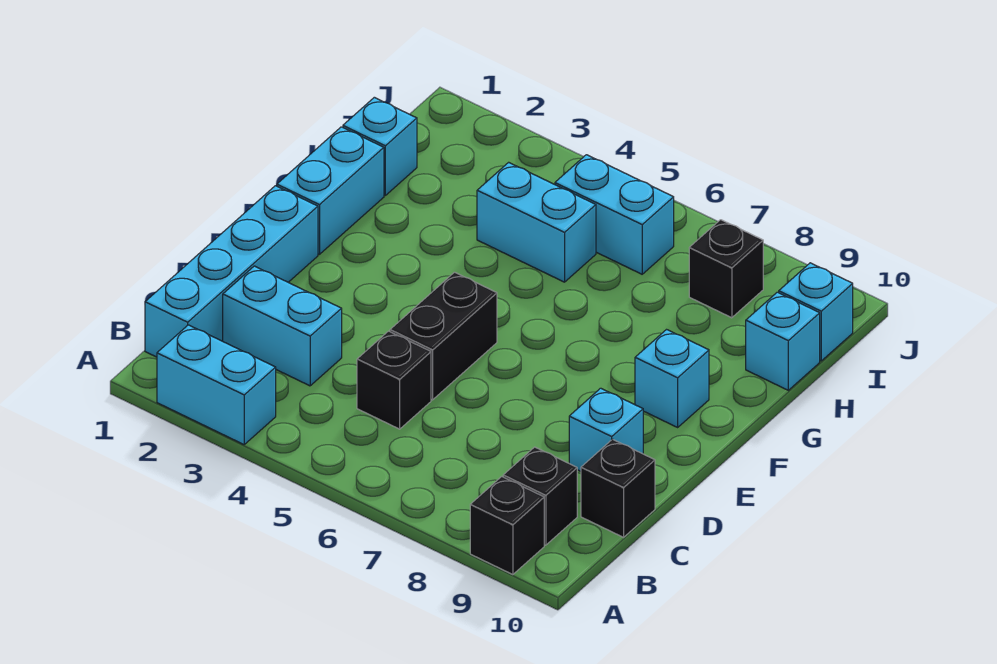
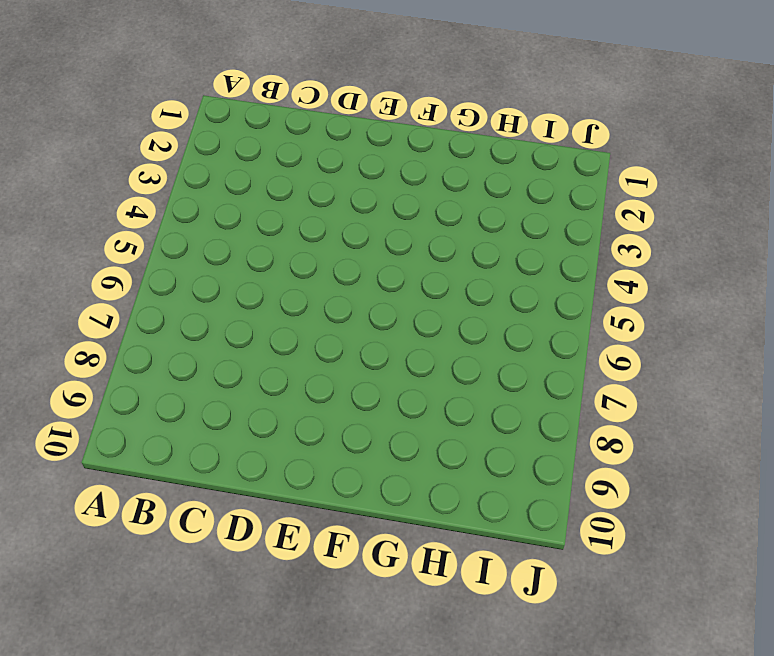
none -> cyan brick A2:A3 level 1
none -> black brick A9 level 1
none -> cyan brick B1:E1 level 1

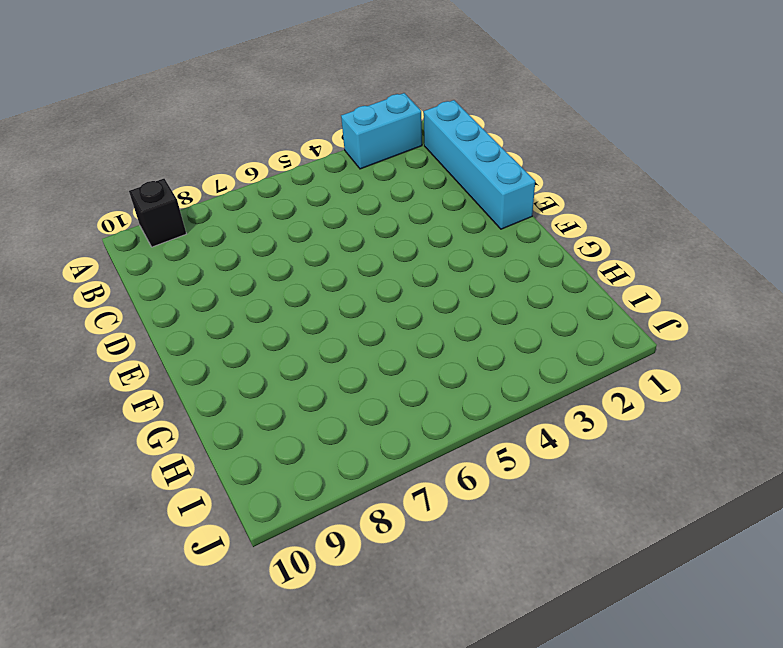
none -> black brick B9 level 1
none -> cyan brick C2:C3 level 1
none -> black brick C5 level 1

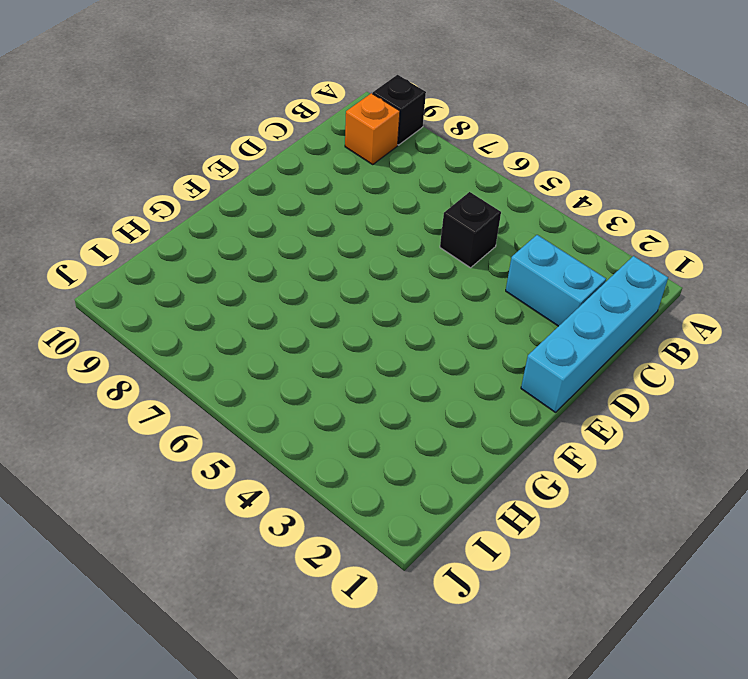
orange brick B9 level 1 -> black brick B9 level 1
none -> cyan brick A2:A3 level 1
none -> black brick C10 level 1
none -> black brick D5:E5 level 1

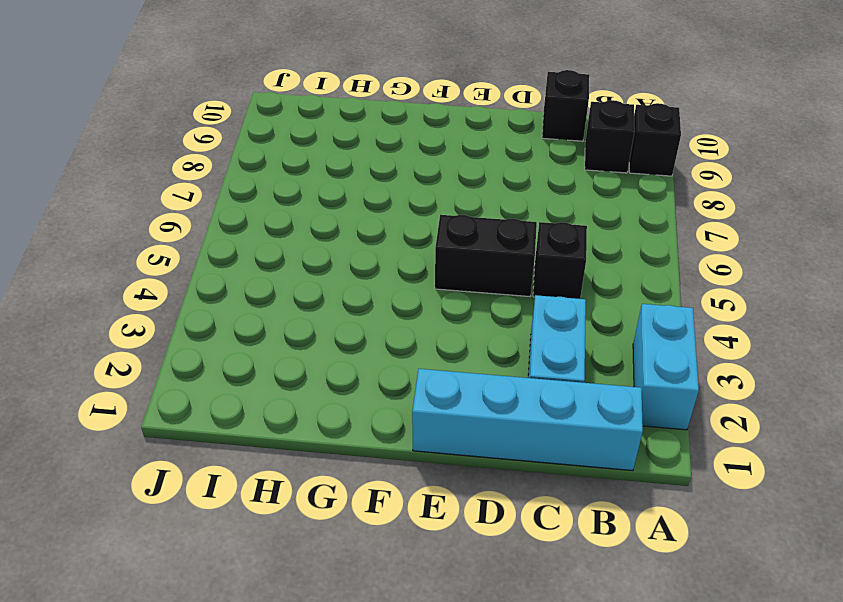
none -> cyan brick D9 level 1
none -> cyan brick F1:G1 level 1
none -> cyan brick F9 level 1

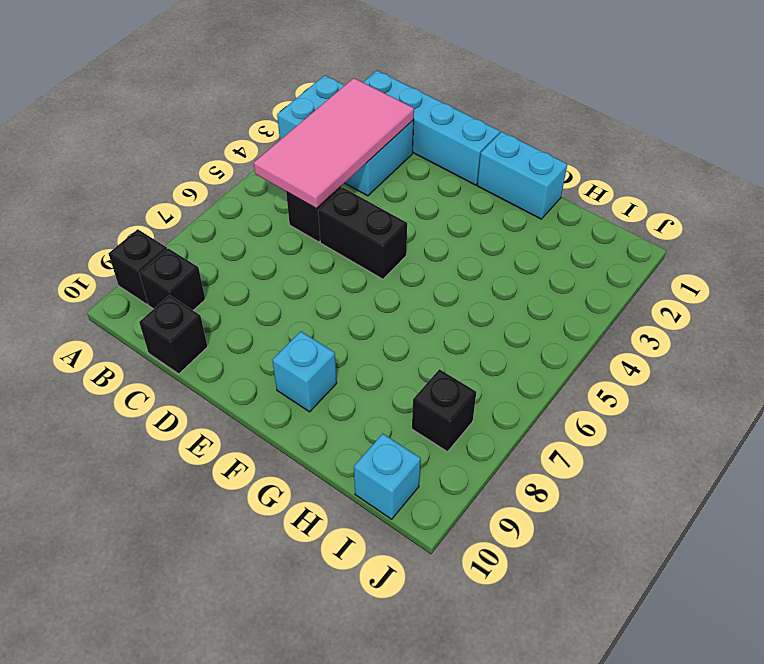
pink tile B2:C5 level 2 -> none
none -> cyan brick D9 level 1
none -> cyan brick H1 level 1
none -> cyan brick H4:H5 level 1

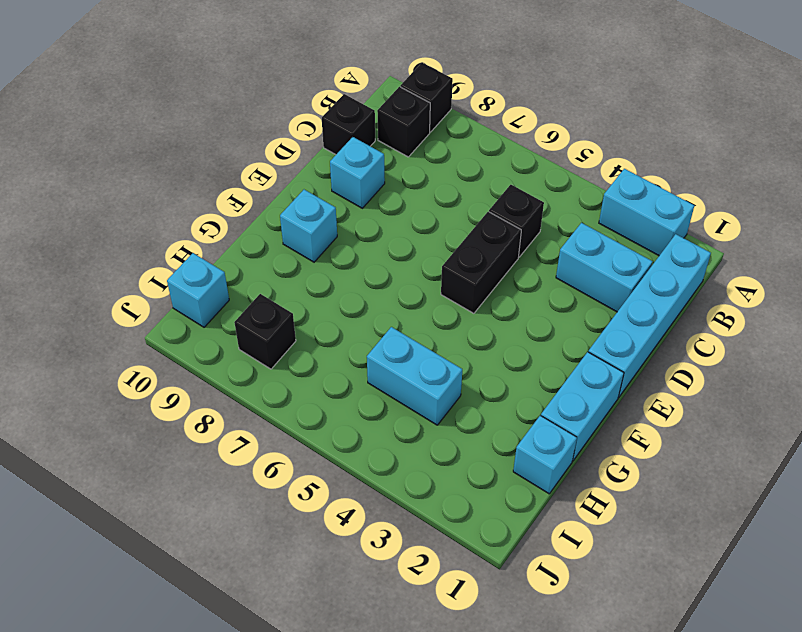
none -> cyan brick H10 level 1
none -> cyan brick I5:I6 level 1

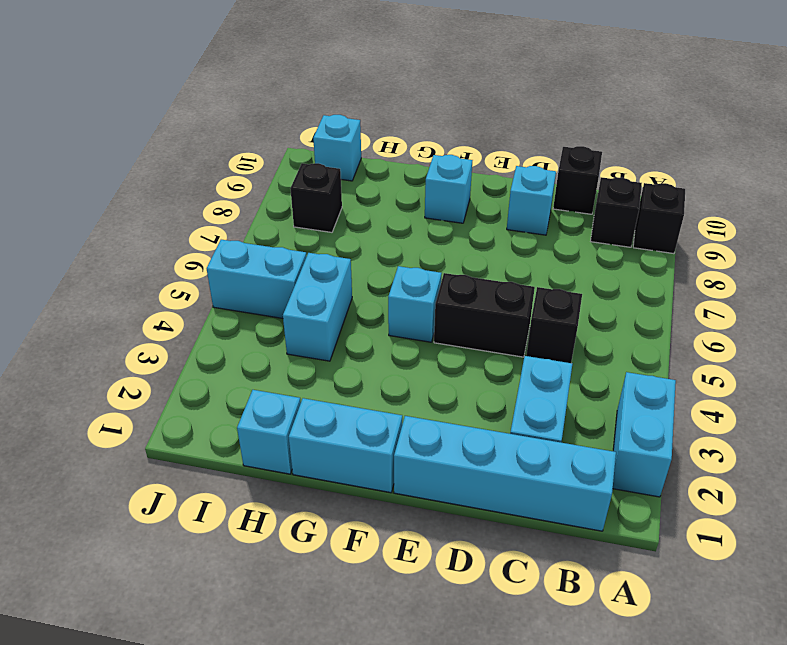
cyan brick F5 level 1 -> cyan brick H10 level 1
cyan brick I5:J5 level 1 -> cyan brick I5:I6 level 1

